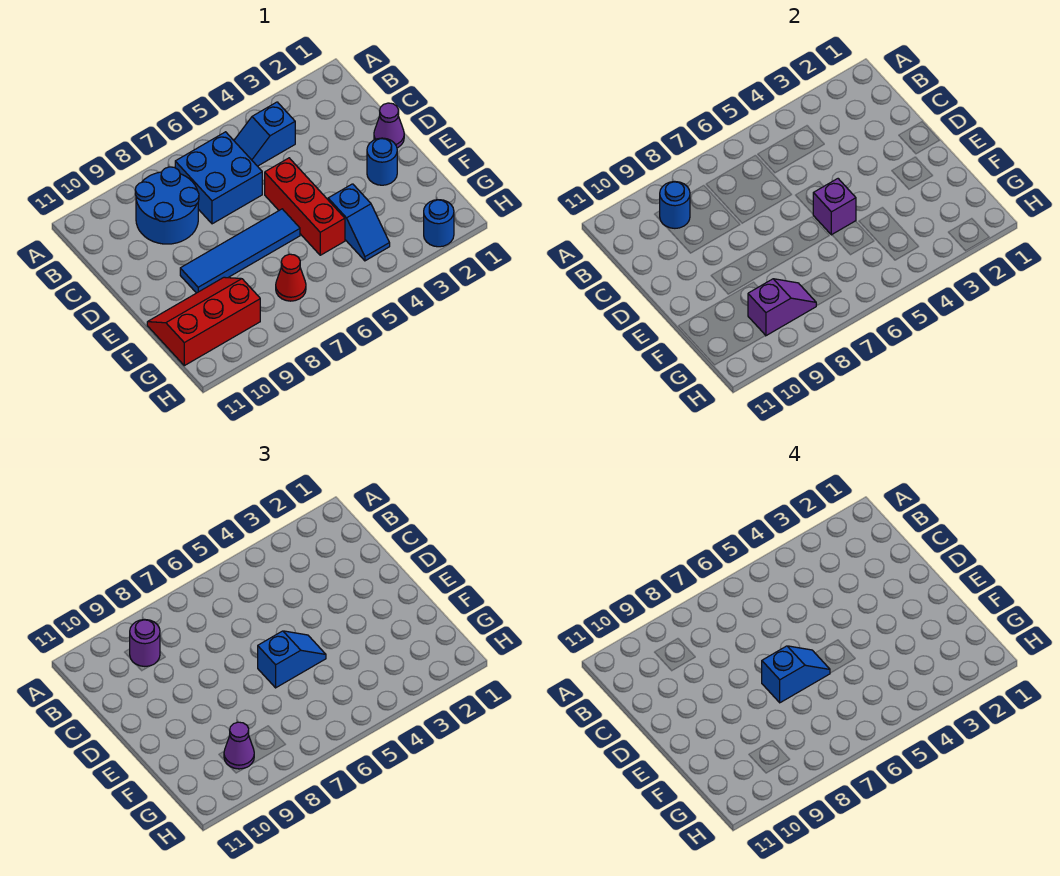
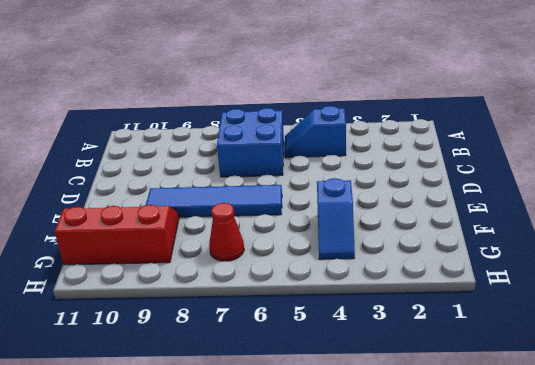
none -> blue round brick B8:C9 level 1
none -> purple cone D1 level 1
none -> red brick D5:F5 level 1

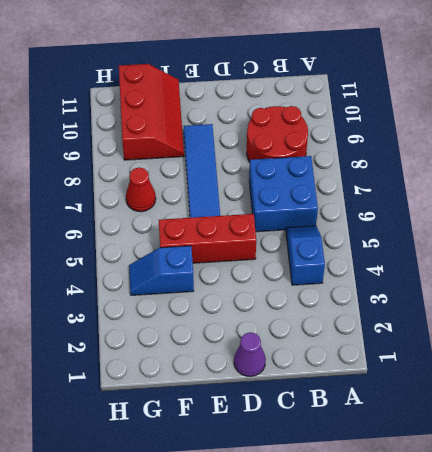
red round brick B8:C9 level 1 -> blue round brick B8:C9 level 1
none -> blue round brick E2 level 1
none -> blue round brick H2 level 1
none -> blue round brick B9 level 2

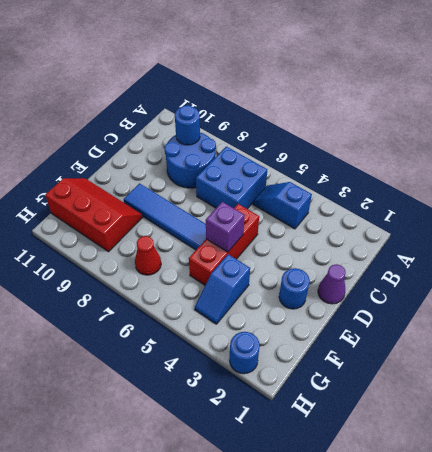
none -> purple slope G8:G9 level 2 top 9
none -> purple round brick B9 level 3
none -> blue slope E5:E6 level 3 top 6

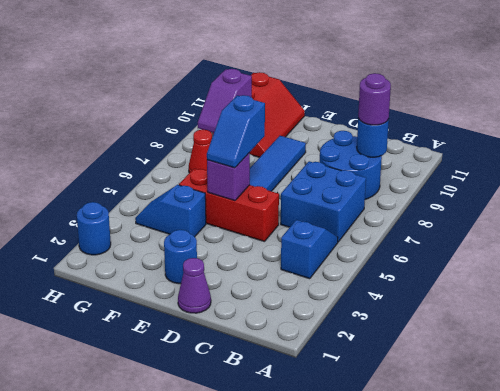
none -> purple cone G9 level 3
none -> blue slope E6:E7 level 4 top 7

